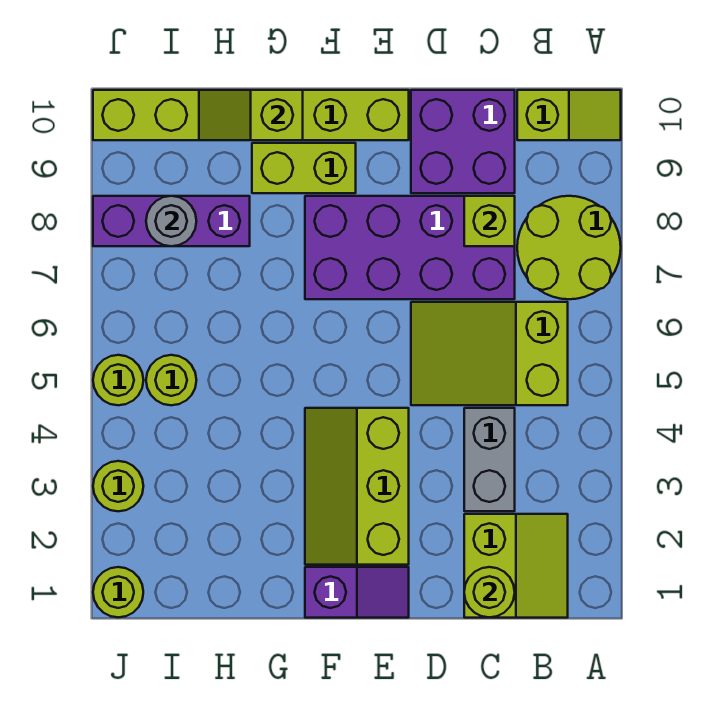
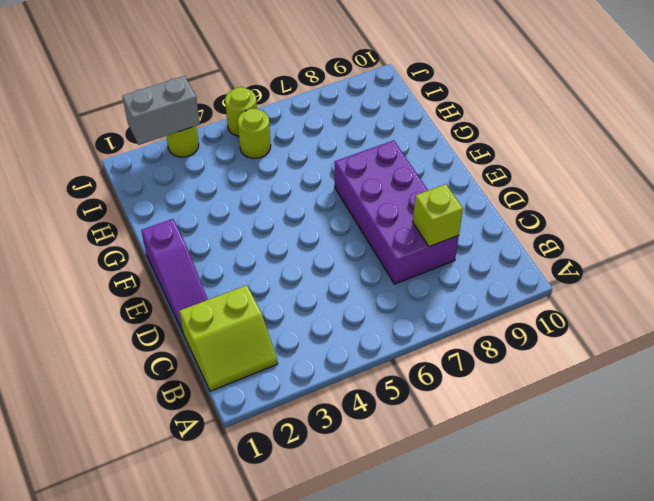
purple slope D1:F1 level 1 top F -> purple slope E1:F1 level 1 top F
grey brick J2:J3 level 2 -> grey brick C3:C4 level 1
none -> lime round brick A7:B8 level 1
none -> lime slope A10:B10 level 1 top B
none -> lime slope B5:D6 level 1 top B

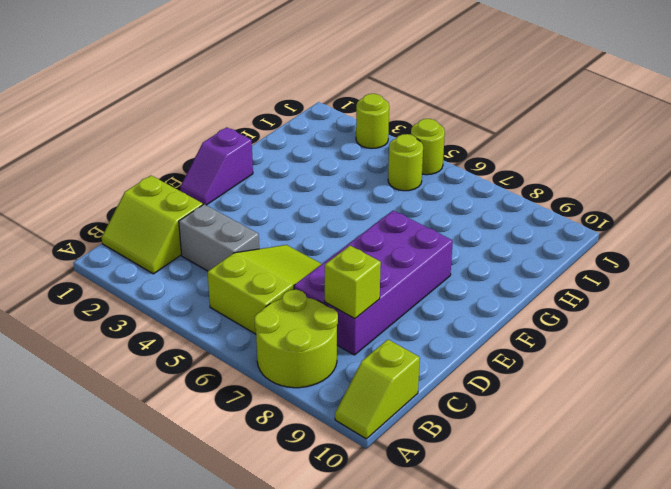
none -> purple brick C9:D10 level 1
none -> lime slope E2:F4 level 1 top E
none -> lime brick E10:J10 level 1

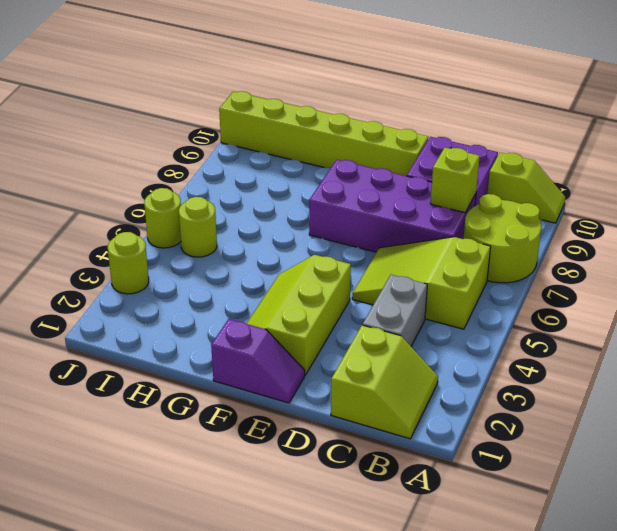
none -> lime brick F9:G9 level 1
none -> purple brick H8:J8 level 1
none -> lime round brick J1 level 1

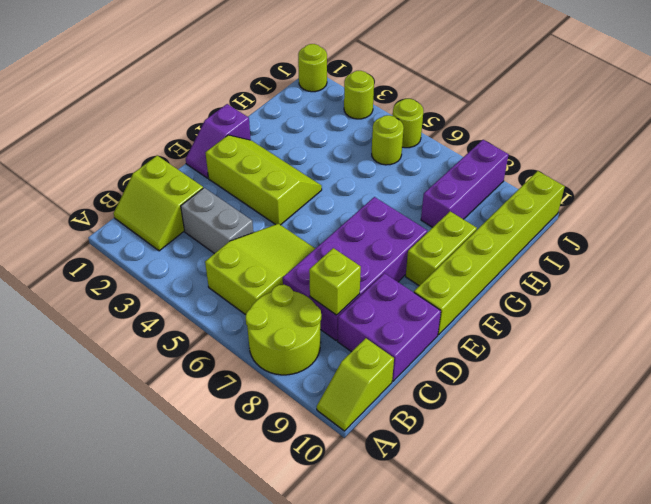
none -> lime round brick C1 level 2
none -> lime slope G10:H10 level 2 top G
none -> grey round brick I8 level 2

